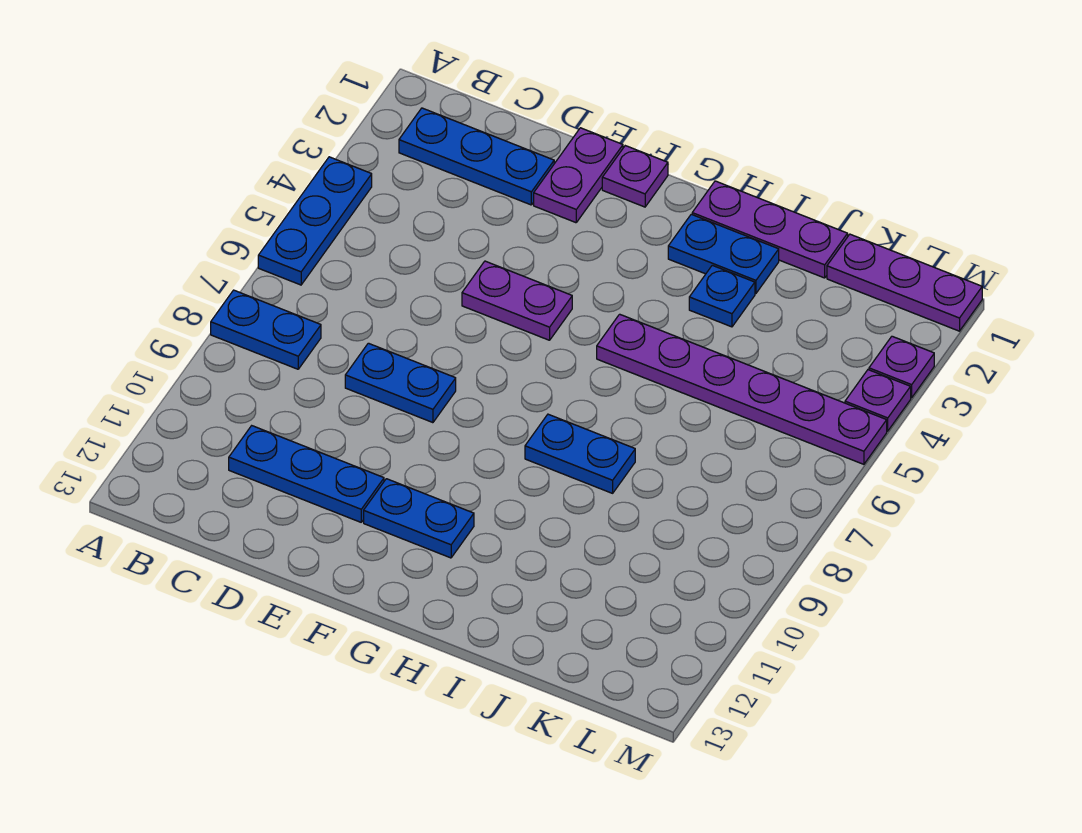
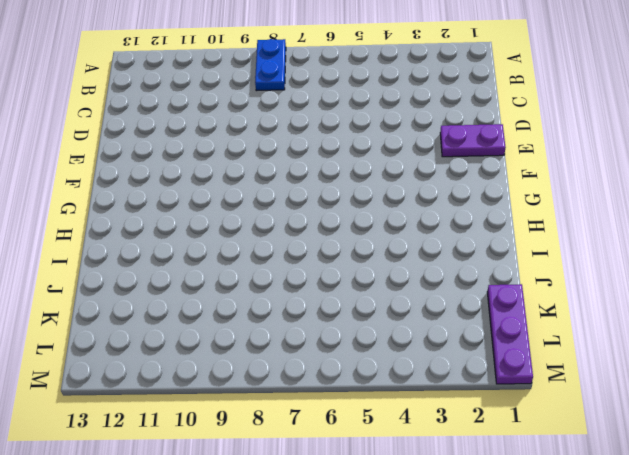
none -> blue plate A4:A6 level 1
none -> blue plate B2:D2 level 1
none -> blue plate C11:E11 level 1

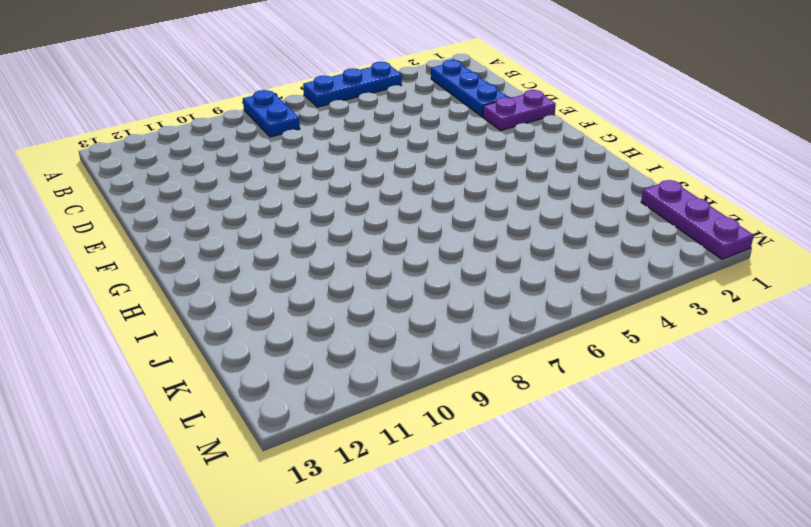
none -> blue plate C11:E11 level 1
none -> blue plate D8:E8 level 1
none -> purple plate E5:F5 level 1

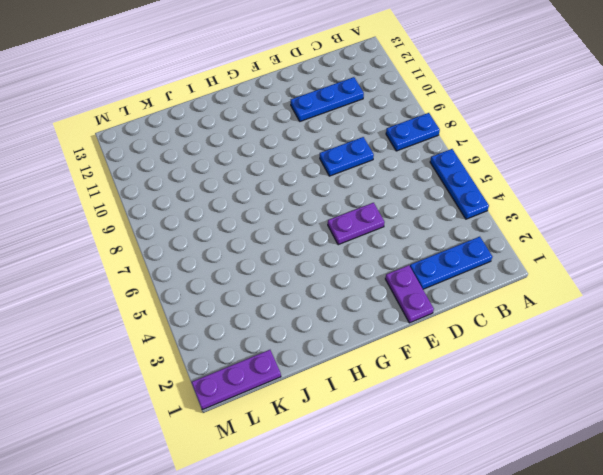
none -> purple plate F1 level 1
none -> blue plate F11:G11 level 1
none -> purple plate H1:J1 level 1

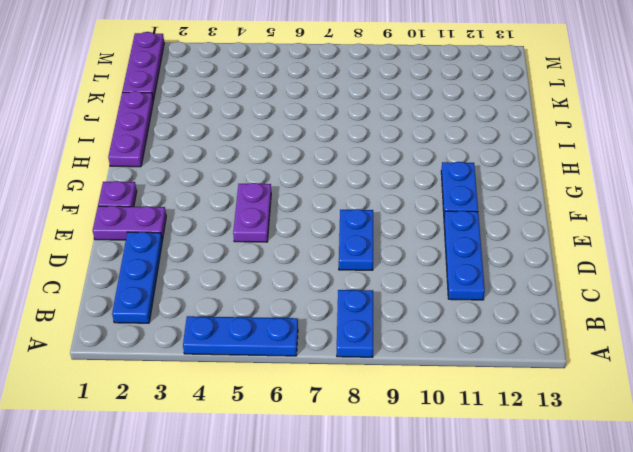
none -> blue plate H2:I2 level 1
none -> purple plate H5:M5 level 1
none -> blue plate H8:I8 level 1

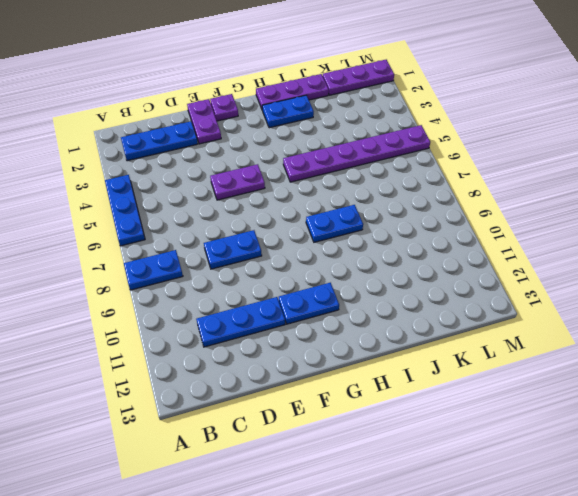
none -> blue plate I3 level 1
none -> purple plate M3 level 1
none -> purple plate M4 level 1

